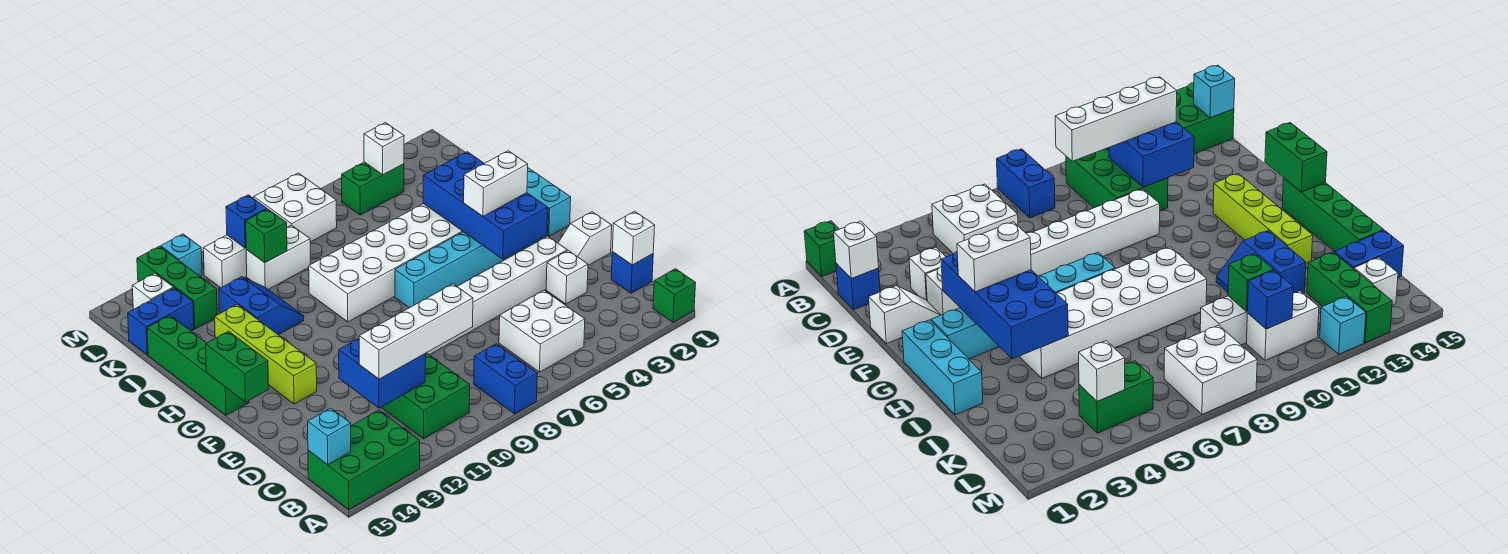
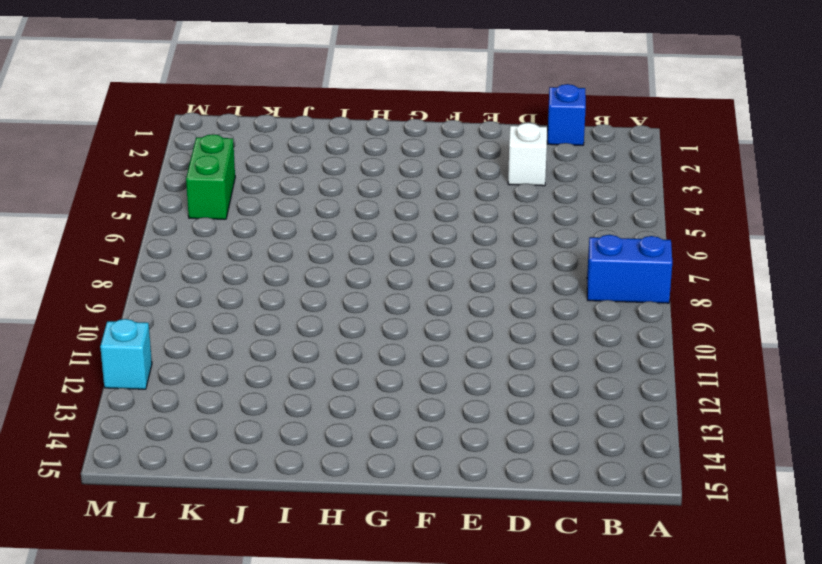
none -> green brick A1 level 1
none -> green brick A13:B15 level 1
none -> white brick B5:C6 level 1
none -> green brick B10:D11 level 1

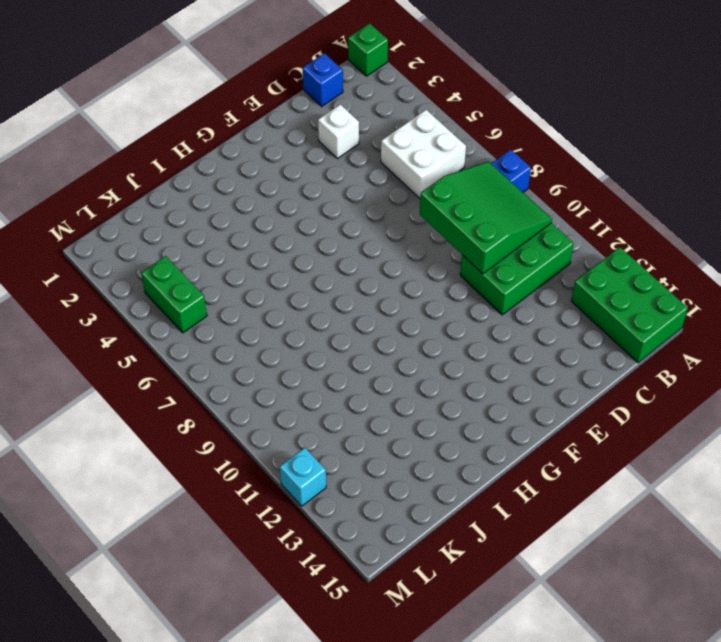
green slope B8:D10 level 2 top D -> none
none -> white slope E1:E2 level 1 top 1
none -> white brick E3:E10 level 1
none -> lime brick F13:I13 level 1
none -> cyan brick G1:I1 level 1

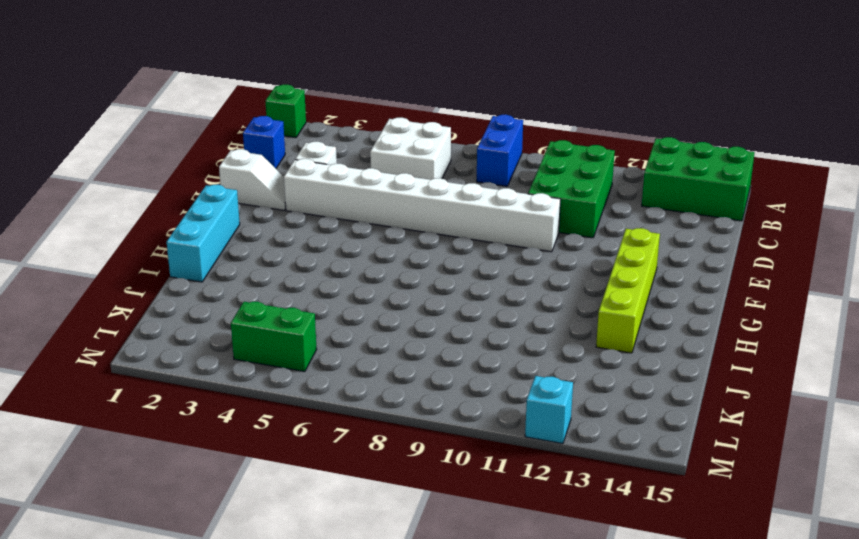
none -> cyan brick G2:G7 level 1
none -> green brick G15:J15 level 1
none -> white brick H4:I9 level 1
none -> blue slope I11:J12 level 1 top 12

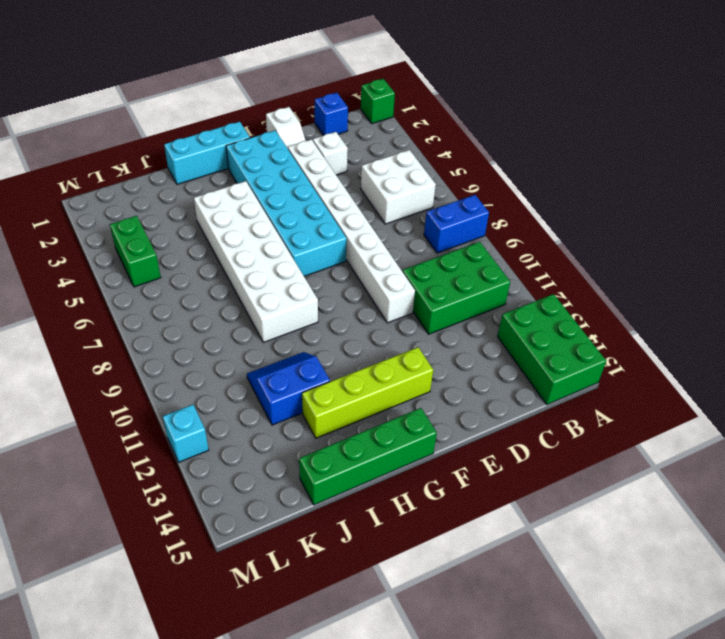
cyan brick F2:G7 level 1 -> cyan brick G2:G7 level 1
none -> white brick K9:K10 level 1
none -> green brick K13:M13 level 1
none -> blue brick K14:K15 level 1
none -> white brick L7:M8 level 1

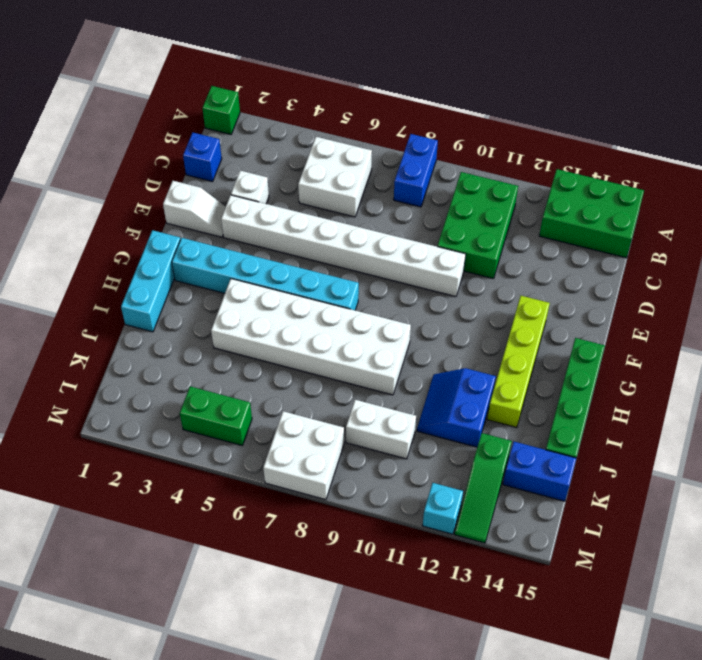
green slope K13:M13 level 1 top K -> green brick K13:M13 level 1
none -> white brick L10:L11 level 1
none -> white brick L14 level 1
none -> cyan brick B15 level 2
none -> white brick C1 level 2

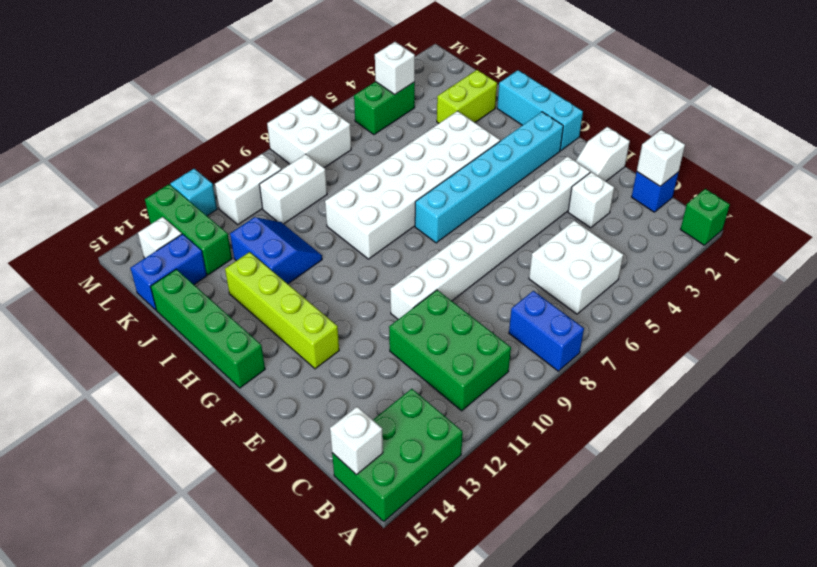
white brick B15 level 2 -> cyan brick B15 level 2
lime brick J2:J3 level 1 -> none
none -> blue brick C11:D12 level 2
none -> blue brick F3:I4 level 2
none -> green brick F15:G15 level 2
none -> green brick K10 level 2

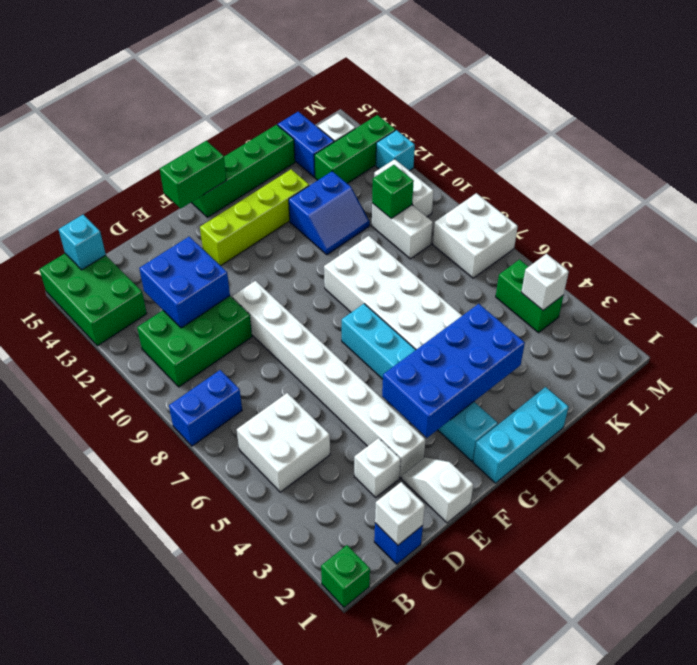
none -> blue brick L10 level 2
none -> white brick C9:C12 level 3
none -> white brick G3:G4 level 3

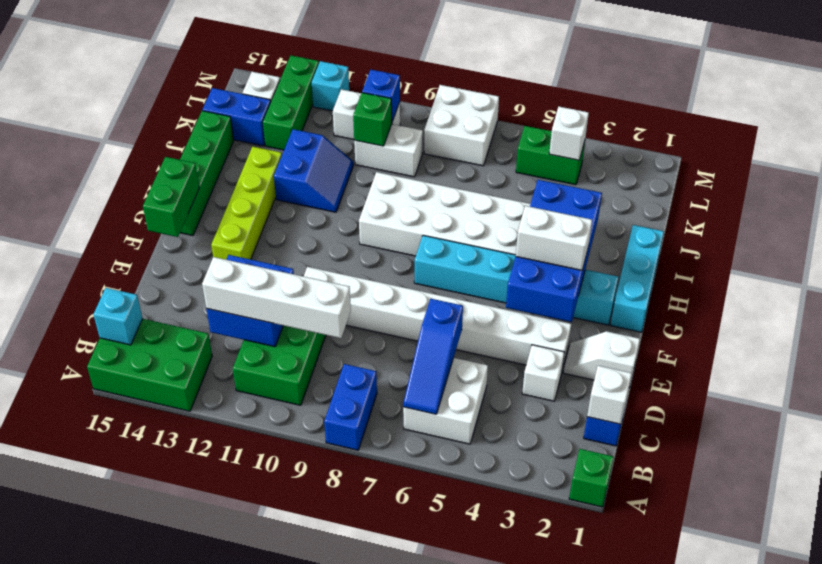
blue slope B6:D6 level 2 top D -> none

